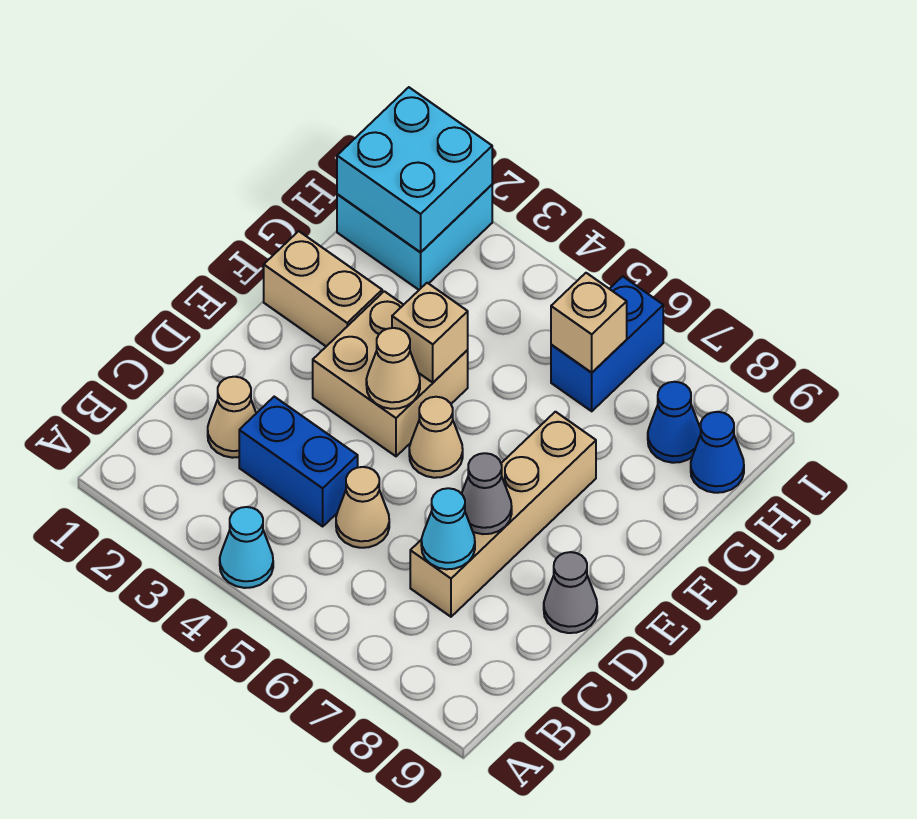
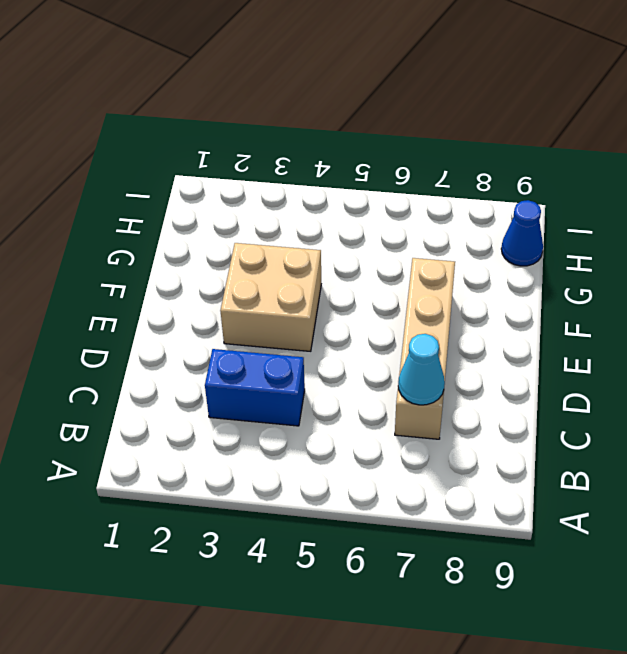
none -> cyan cone A4 level 1
none -> tan cone C2 level 1
none -> tan cone C5 level 1

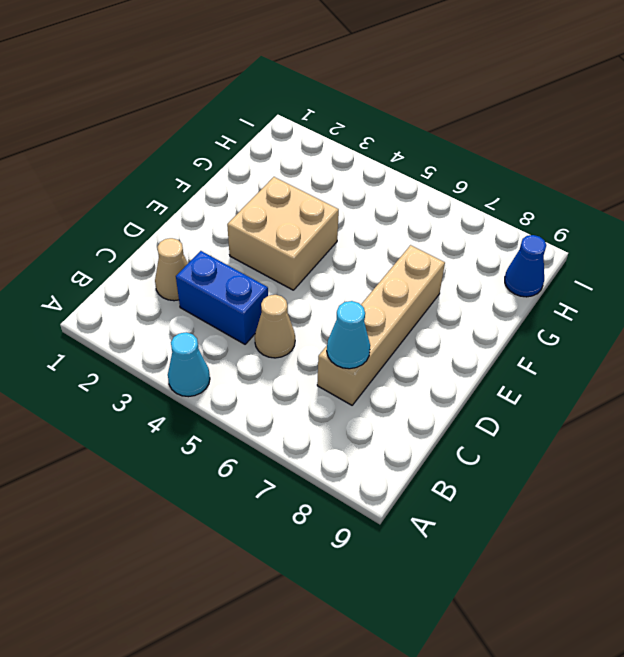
none -> grey cone D9 level 1
none -> tan cone E5 level 1
none -> tan brick F1:F2 level 1

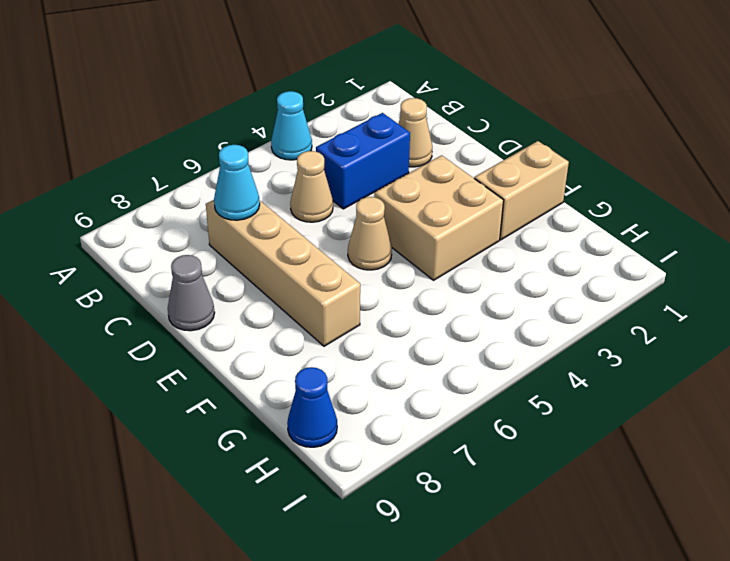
none -> cyan brick H1:I2 level 1
none -> blue brick H6:I6 level 1
none -> blue cone H8 level 1

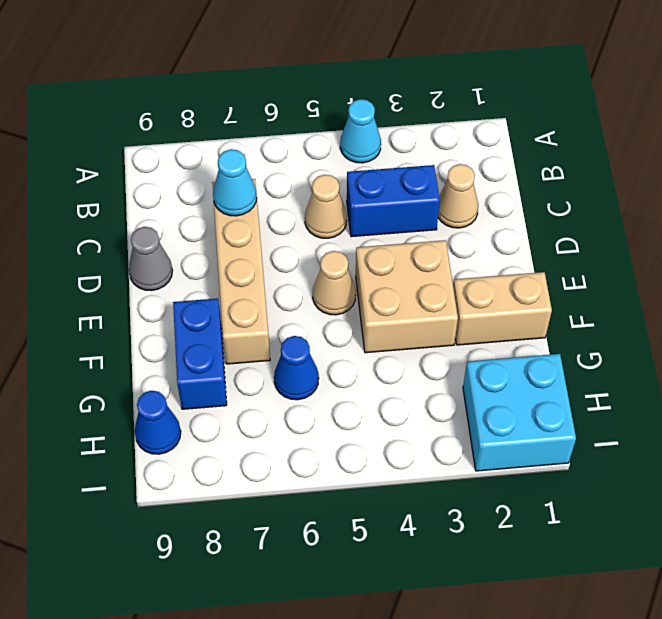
blue brick F8:G8 level 1 -> blue brick H6:I6 level 1
blue cone G6 level 1 -> blue cone H8 level 1
none -> grey cone D7 level 2
none -> tan cone E4 level 2
none -> tan brick F4 level 2

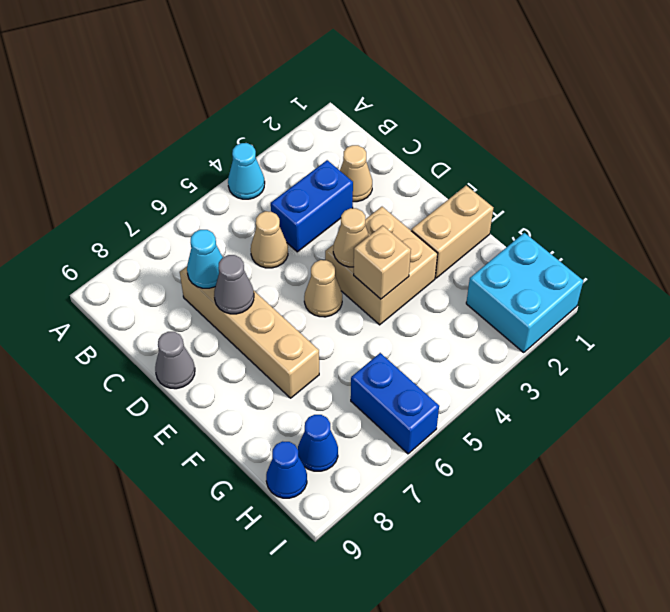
none -> cyan brick H1:I2 level 2
none -> tan brick H6 level 2

